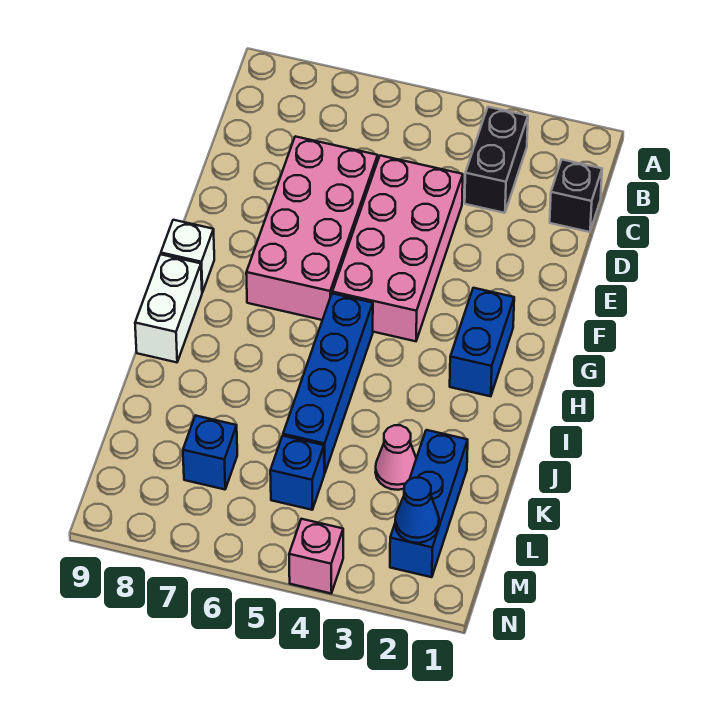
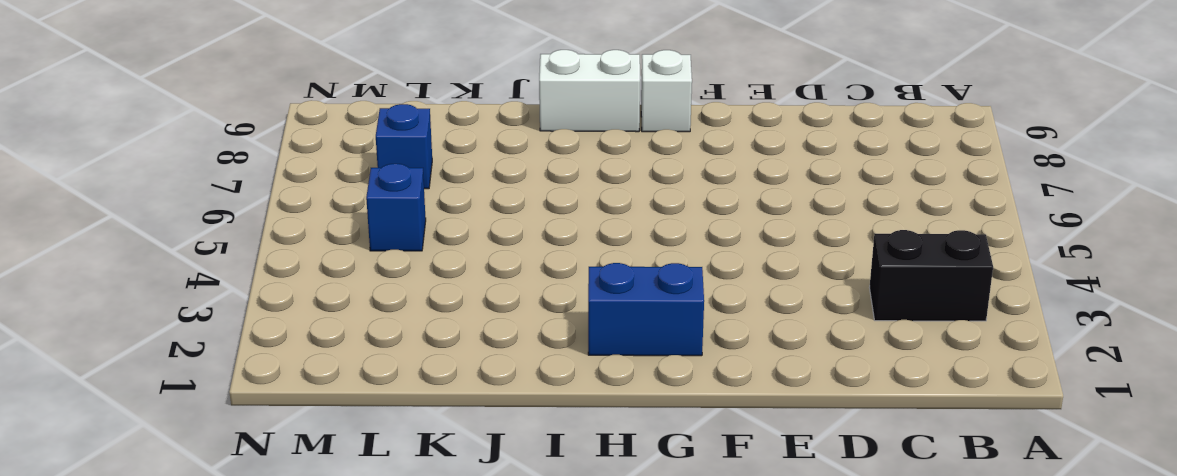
none -> black brick C1 level 1
none -> pink brick D4:G5 level 1
none -> pink brick D6:G7 level 1

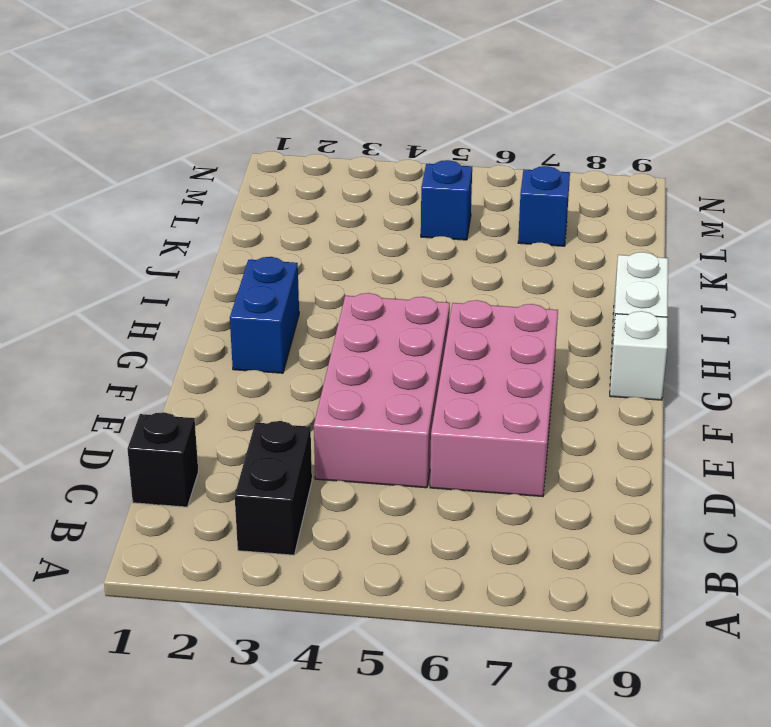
none -> blue brick H5:K5 level 1
none -> blue brick K2:M2 level 1
none -> pink cone K3 level 1

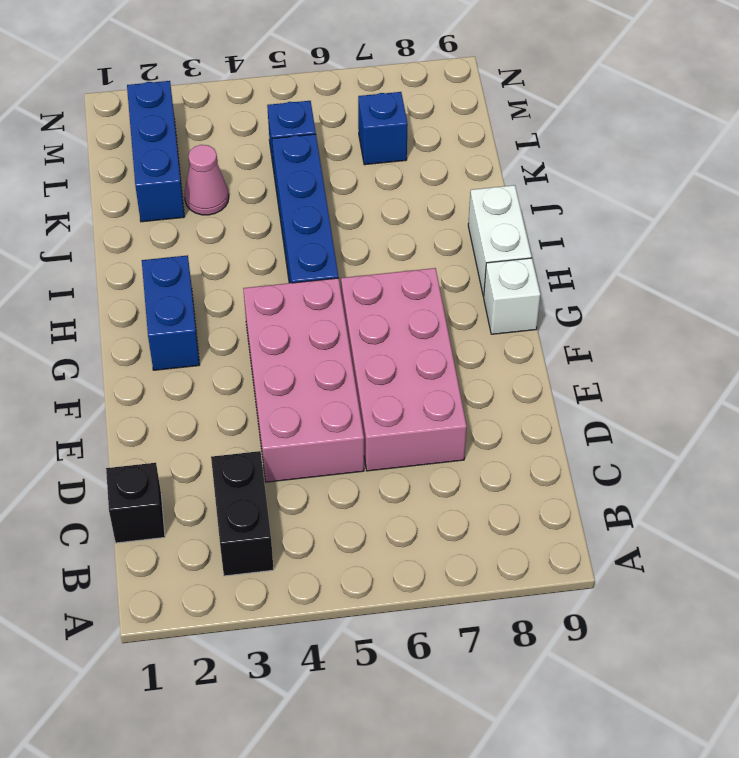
none -> pink brick N4 level 1
none -> blue cone M2 level 2

